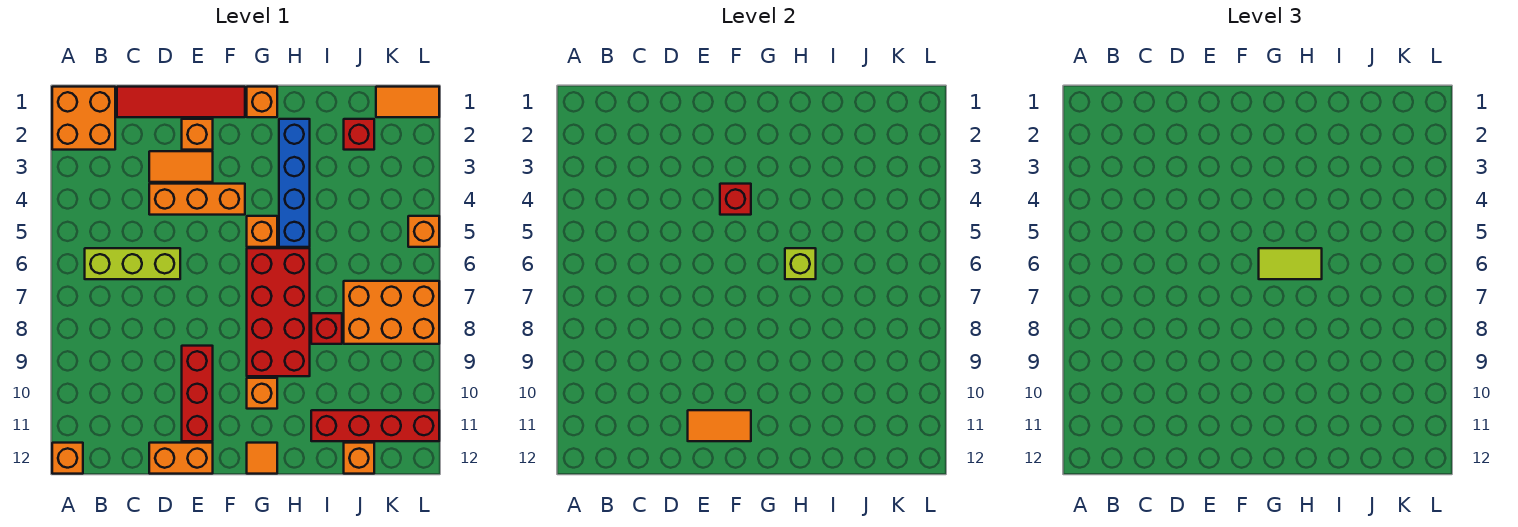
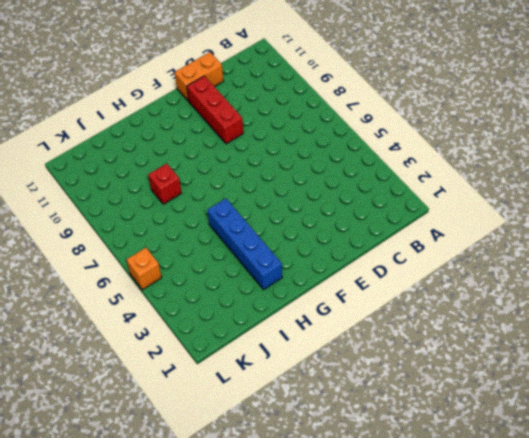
none -> orange brick A1:B2 level 1
none -> orange brick A12 level 1
none -> lime brick B6:D6 level 1

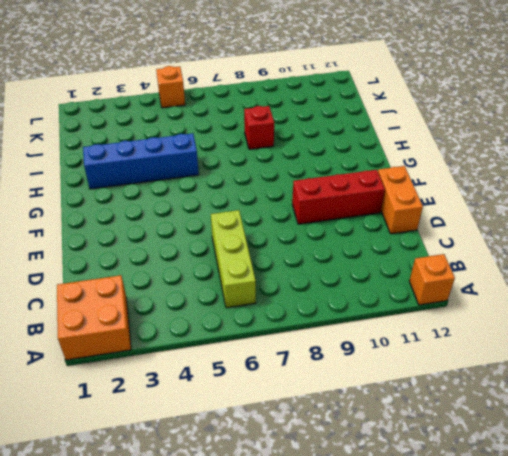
none -> red tile C1:F1 level 1
none -> orange tile D3:E3 level 1
none -> orange brick D4:F4 level 1

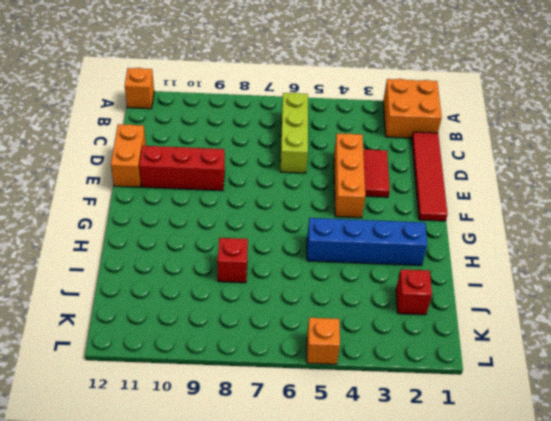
red tile D3:E3 level 1 -> orange tile D3:E3 level 1
none -> orange brick E2 level 1
none -> orange brick G1 level 1
none -> orange brick G5 level 1

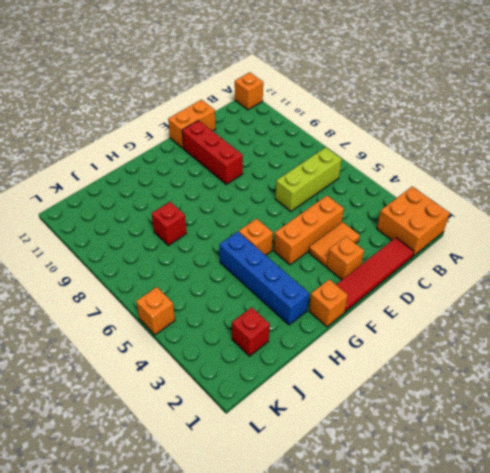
none -> red brick G6:H9 level 1
none -> orange brick G10 level 1
none -> orange tile G12 level 1

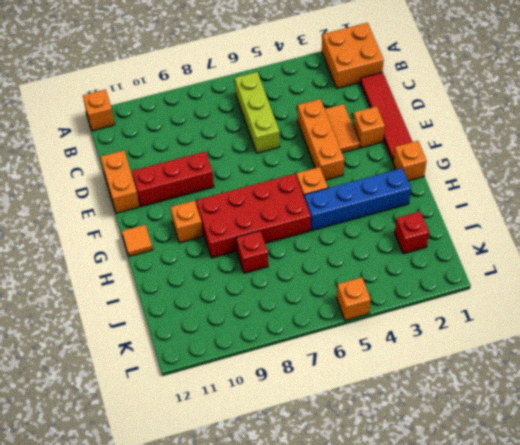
none -> red brick I11:L11 level 1
none -> orange brick J7:L8 level 1
none -> orange brick J12 level 1

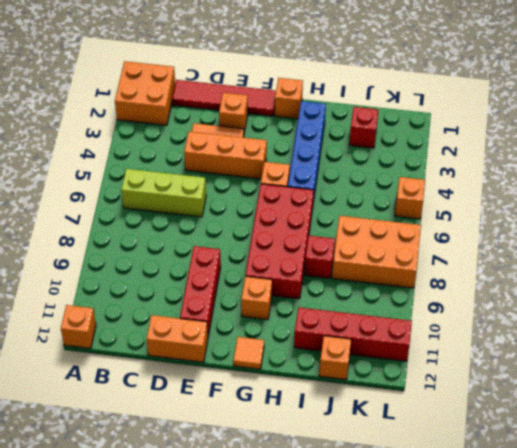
none -> orange tile K1:L1 level 1
none -> orange tile E11:F11 level 2
none -> red brick F4 level 2

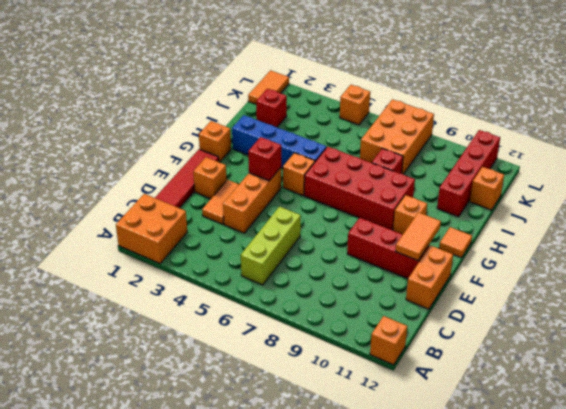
none -> lime brick H6 level 2
none -> lime tile G6:H6 level 3

